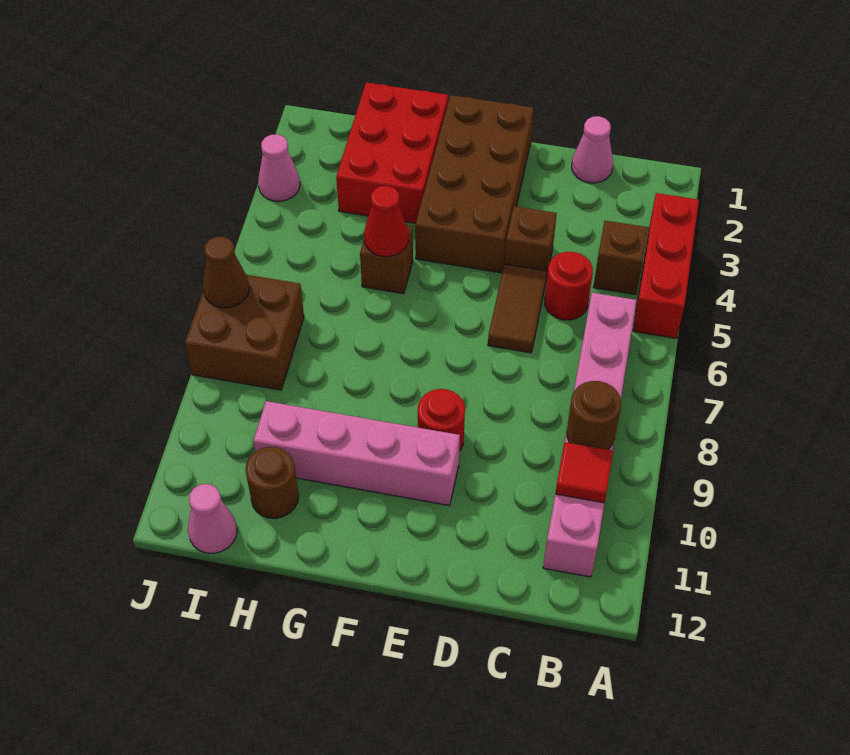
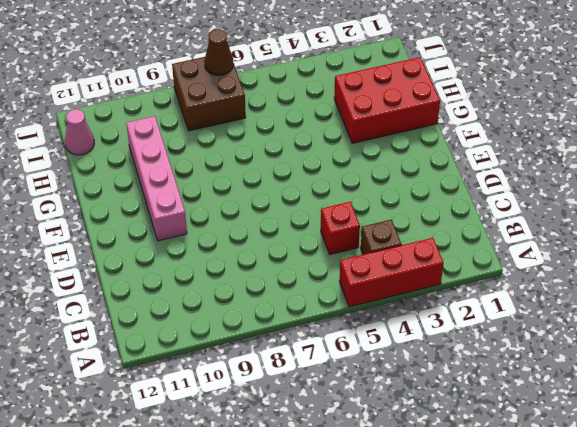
red brick C5 level 1 -> red round brick C5 level 1
none -> pink brick B6:B11 level 1
none -> pink cone C1 level 1
none -> brown brick D4 level 1

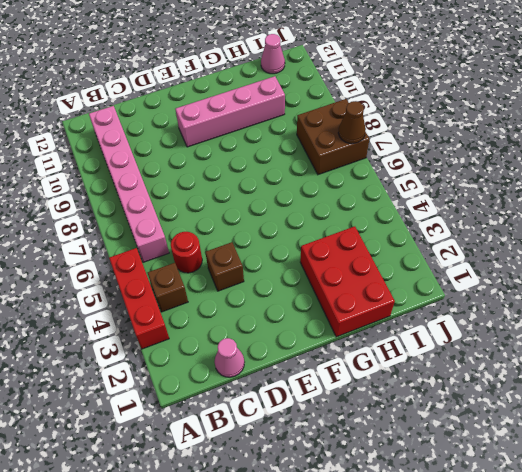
none -> brown tile D5:D6 level 1
none -> brown brick E1:F4 level 1
none -> red round brick E9 level 1

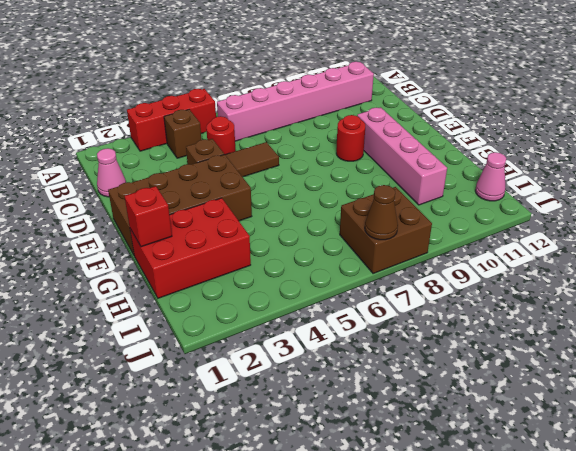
red brick G1 level 2 -> none
none -> brown brick G5 level 1
none -> brown round brick H11 level 1
none -> pink cone J3 level 1

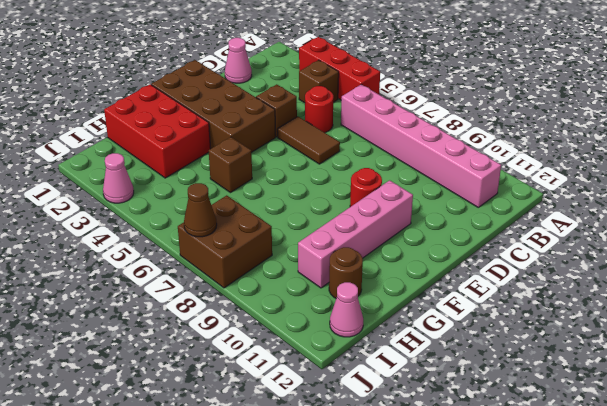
none -> brown round brick B9 level 2
none -> red tile B10 level 2
none -> red cone G5 level 2

